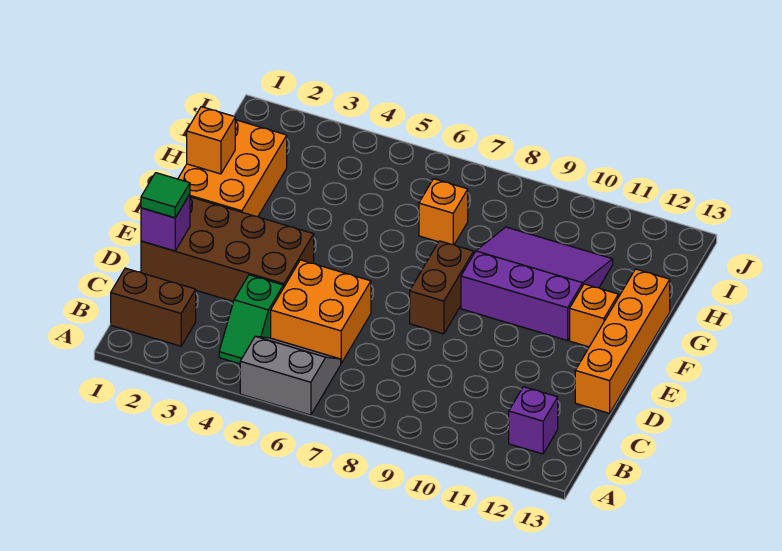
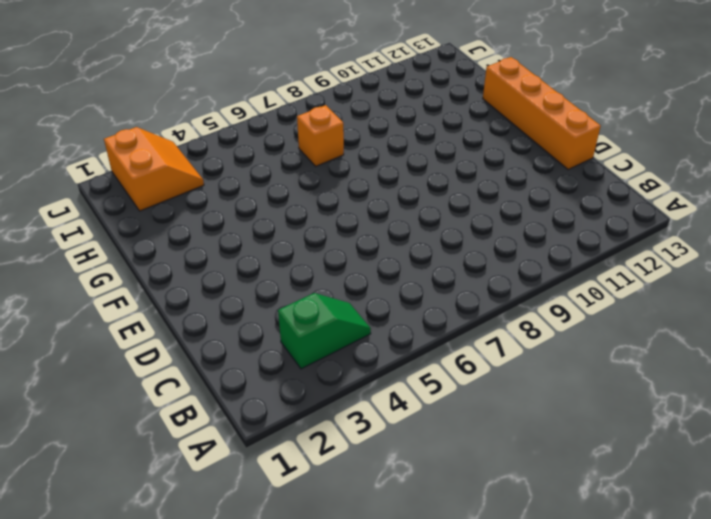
green slope B3:B4 level 1 top 3 -> green slope B4:C4 level 1 top C
orange slope I2:J3 level 1 top 2 -> none
none -> grey slope A5:B6 level 1 top A
none -> brown brick B1:B2 level 1
none -> purple brick B12 level 1

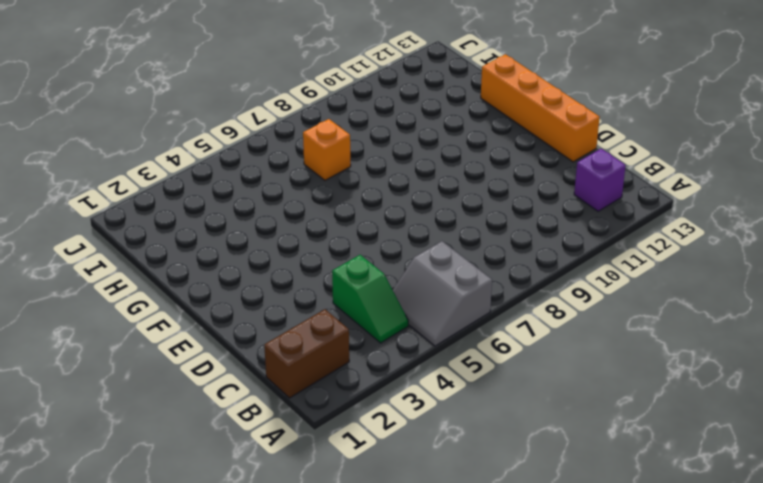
grey slope A5:B6 level 1 top 6 -> grey slope A5:B6 level 1 top A
none -> orange brick C5:D6 level 1
none -> brown brick D1:E4 level 1
none -> brown brick E8:F8 level 1

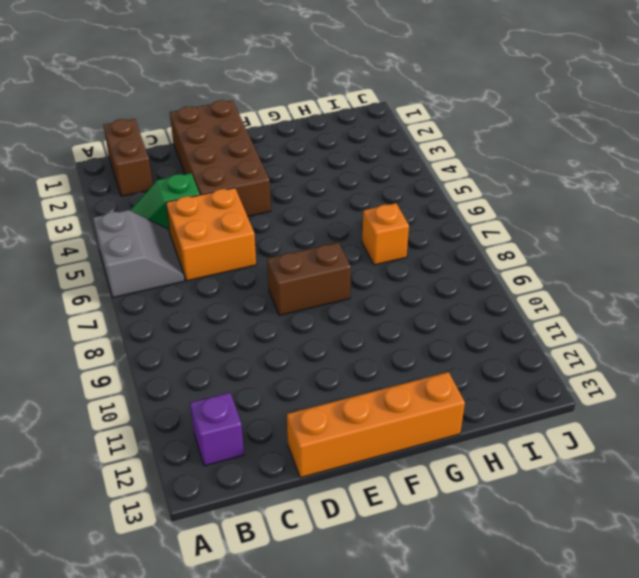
none -> orange brick F1:H2 level 1
none -> purple slope F9:H11 level 1 top F
none -> orange brick F12 level 1

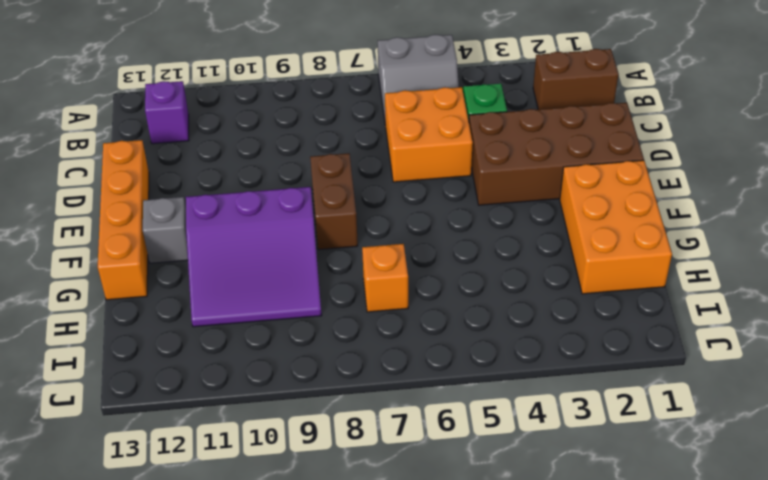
grey brick F12 level 1 -> orange brick F12 level 1
none -> purple brick D1 level 2
none -> orange brick G1 level 2
none -> green tile D1 level 3

